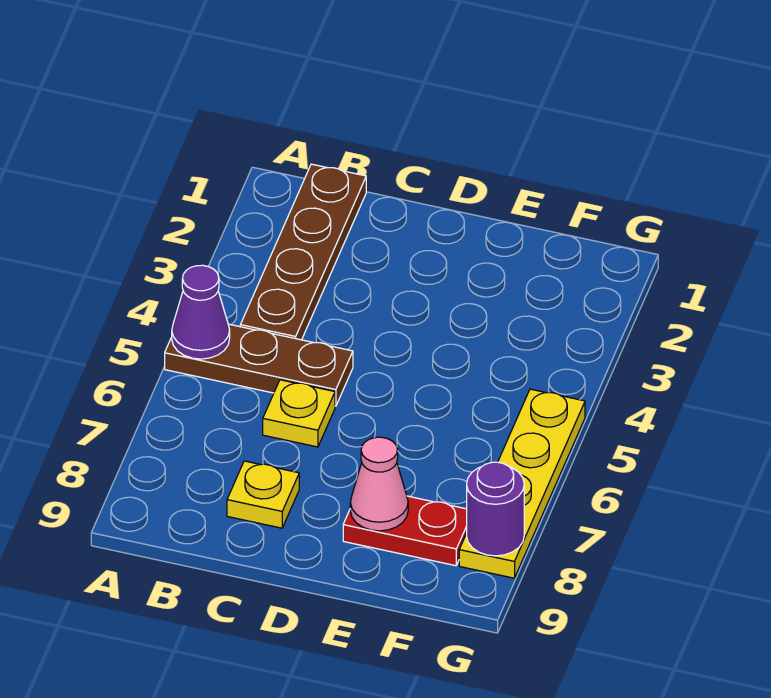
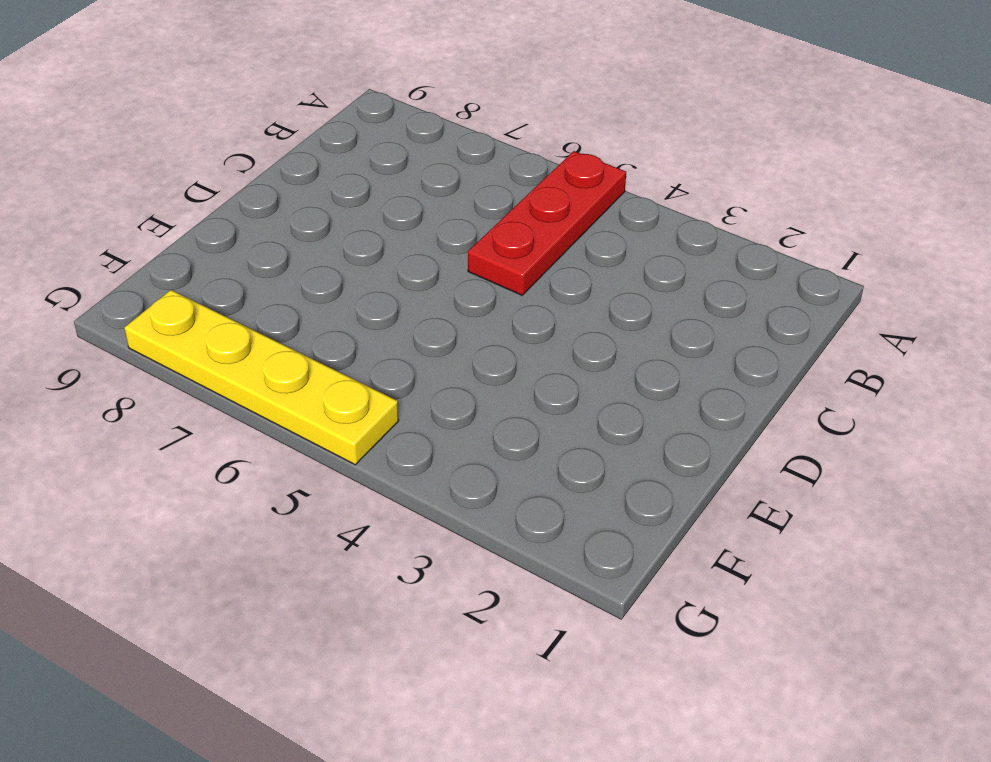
red plate A5:C5 level 1 -> brown plate A5:C5 level 1
none -> brown plate B1:B4 level 1
none -> yellow plate C6 level 1

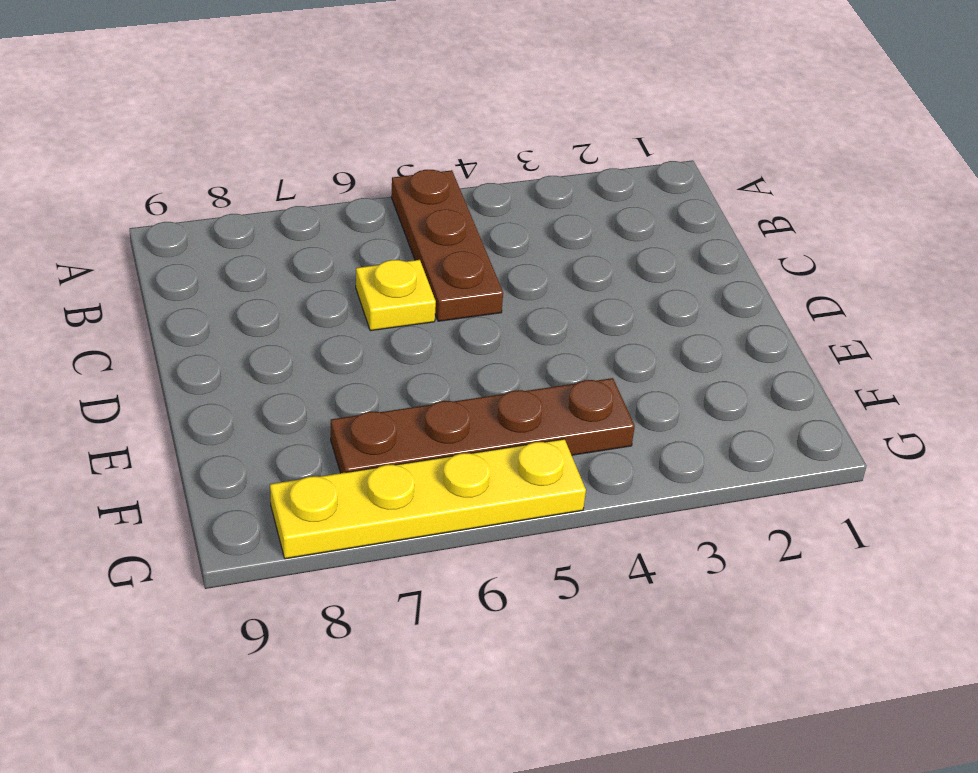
brown plate F4:F7 level 1 -> brown plate B1:B4 level 1
none -> yellow plate C8 level 1
none -> red plate E8:F8 level 1

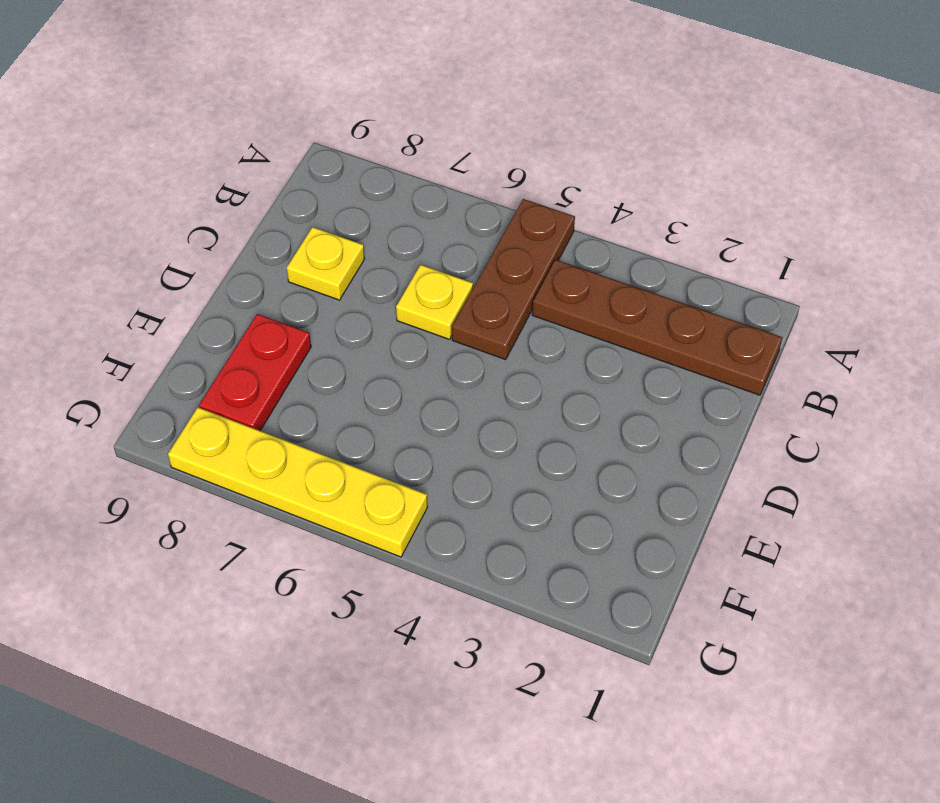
none -> purple cone A5 level 2
none -> pink cone E8 level 2

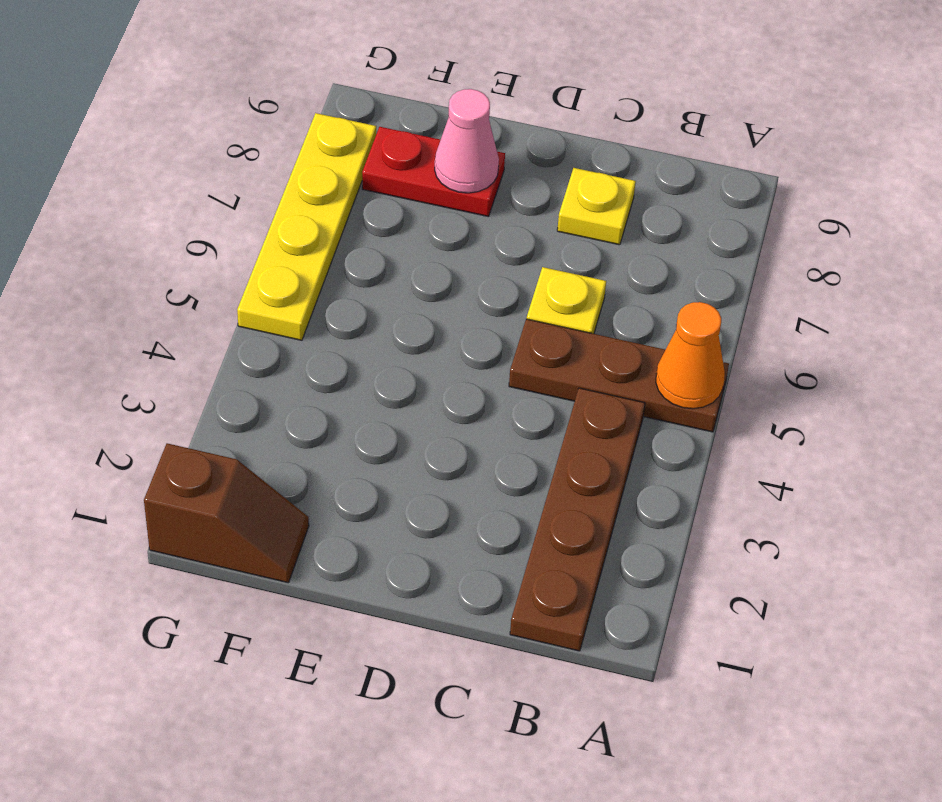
orange cone A5 level 2 -> purple cone A5 level 2
brown slope F1:G1 level 1 top G -> none
none -> purple round brick G8 level 2

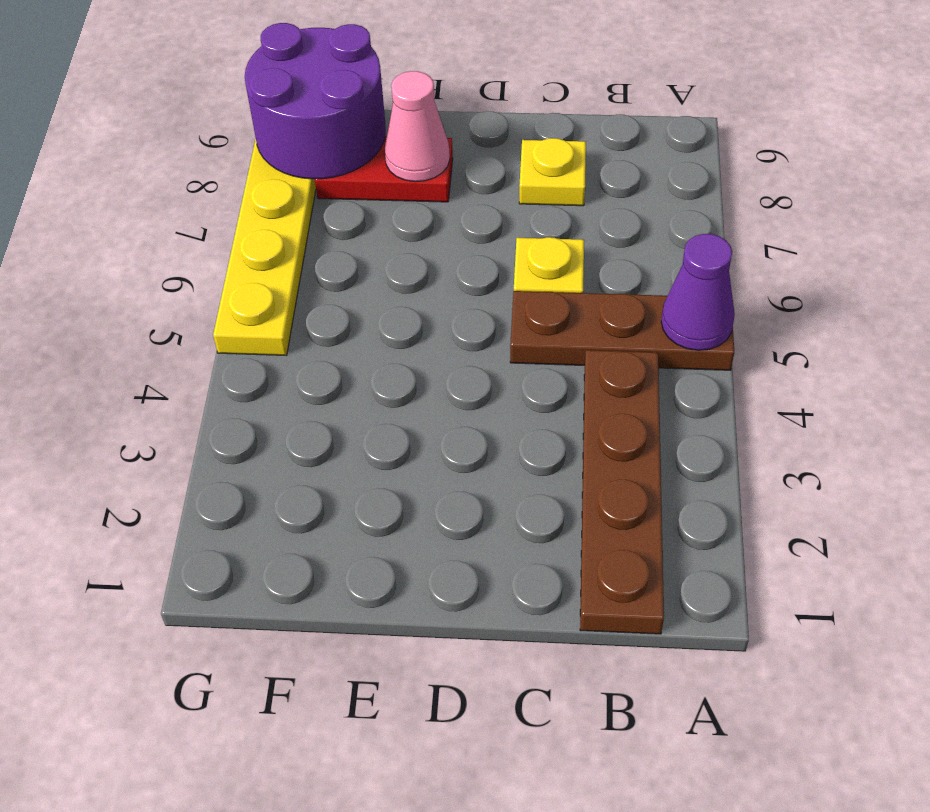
purple round brick F8:G9 level 2 -> purple round brick G8 level 2

